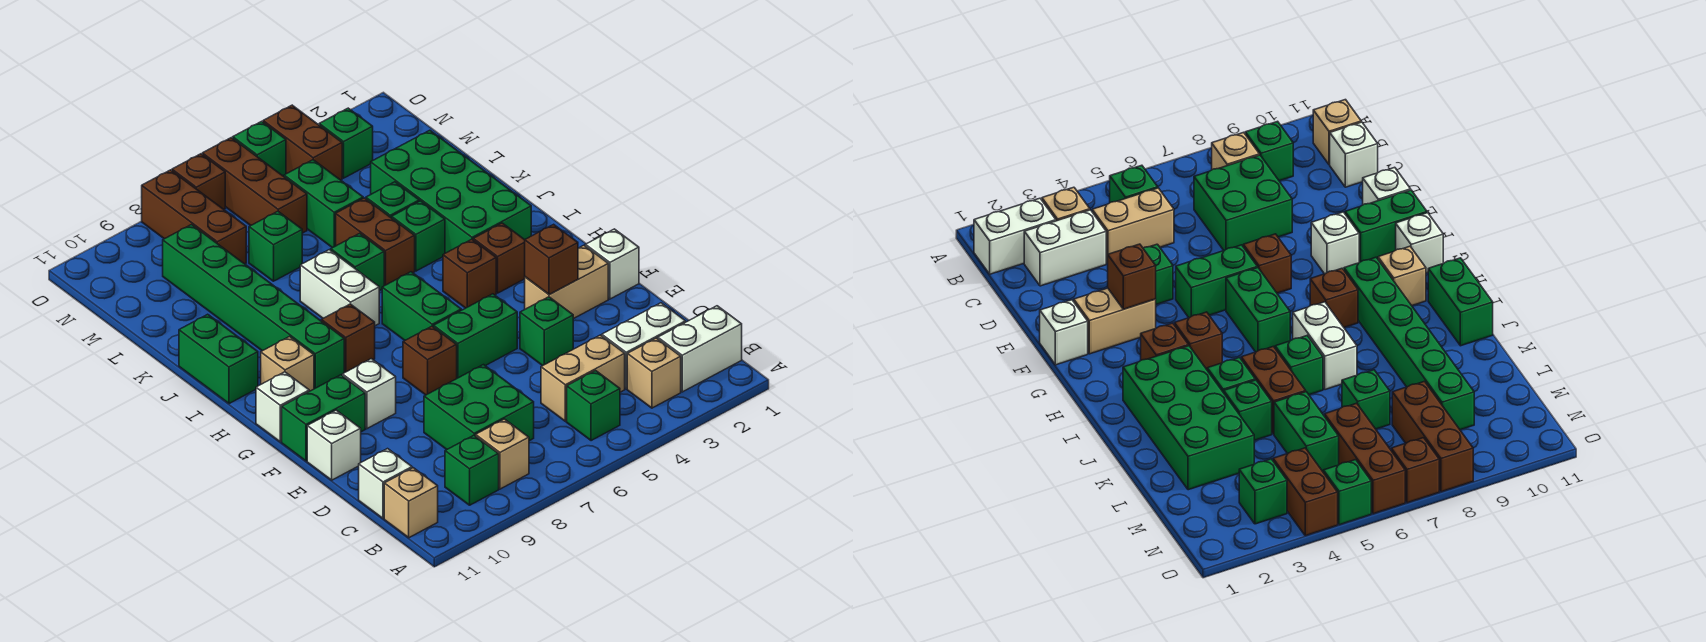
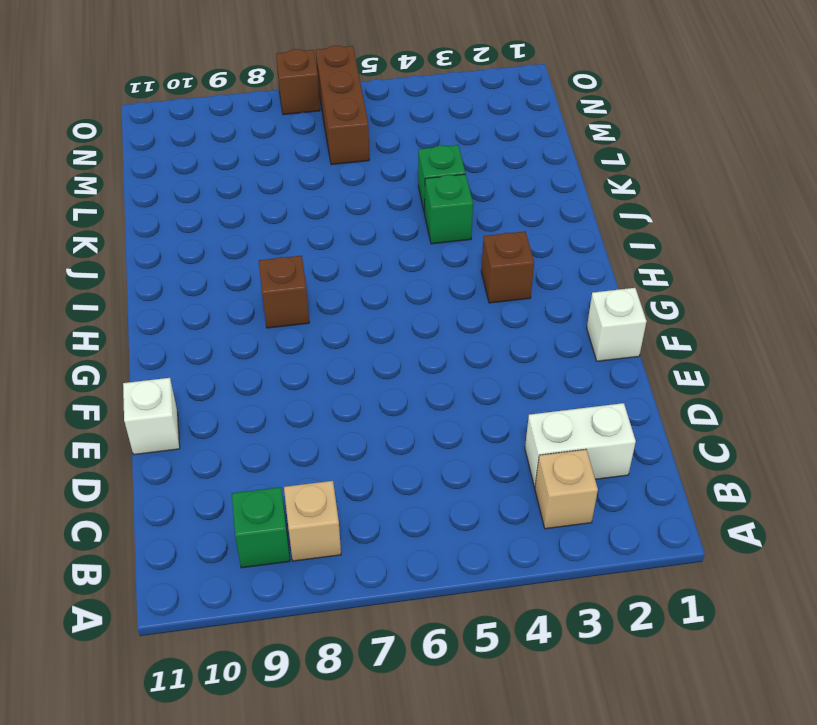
none -> white brick B1:B2 level 1
none -> green brick B5 level 1
none -> tan brick B11 level 1
none -> tan brick C4:C5 level 1

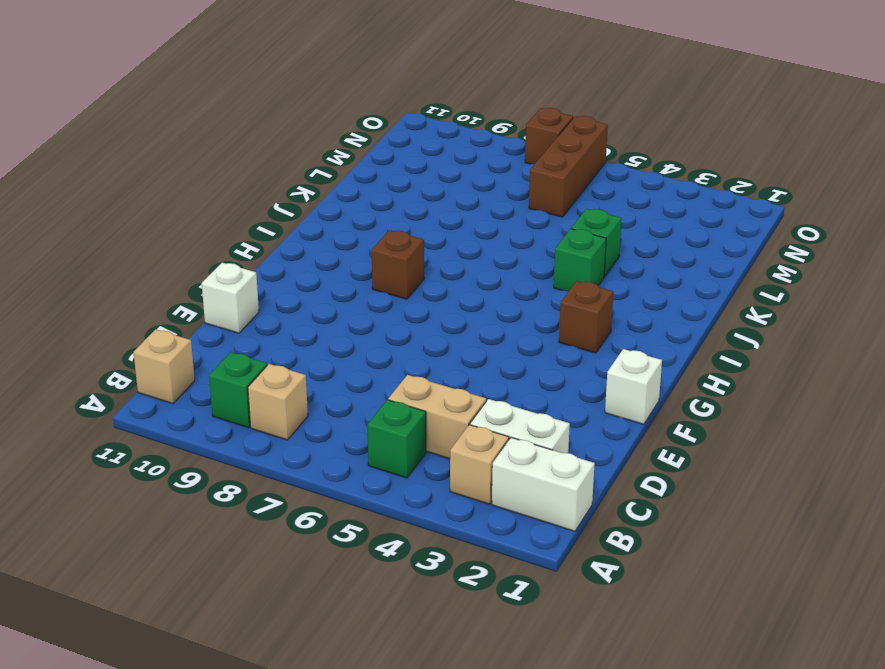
none -> green brick C7:D8 level 1
none -> white brick C11 level 1
none -> green brick E4 level 1
none -> tan brick F2:F3 level 1

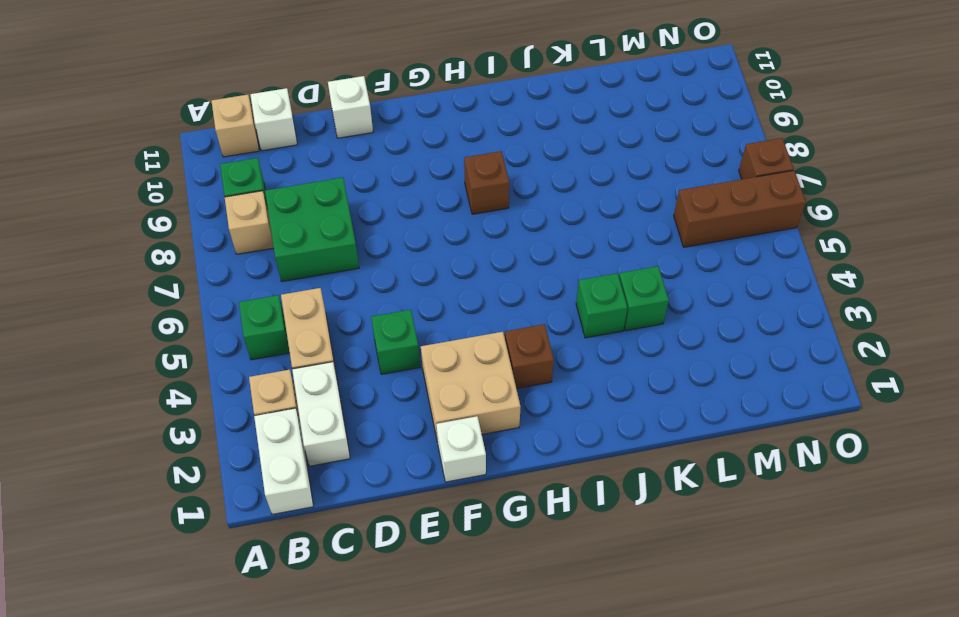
tan brick F2:G3 level 1 -> tan brick F2:F3 level 1
none -> green brick F5:F6 level 1
none -> brown brick F7 level 1
none -> white brick F9 level 1
none -> green brick F10:F11 level 1

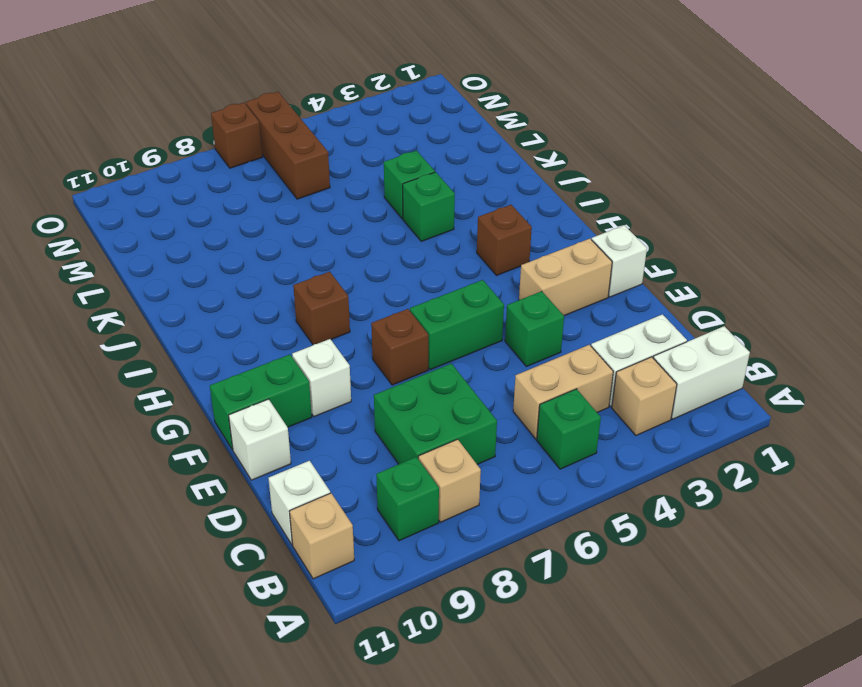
none -> green brick G6:H6 level 1
none -> white brick G11 level 1
none -> brown brick H4 level 1
none -> green brick H9:M9 level 1

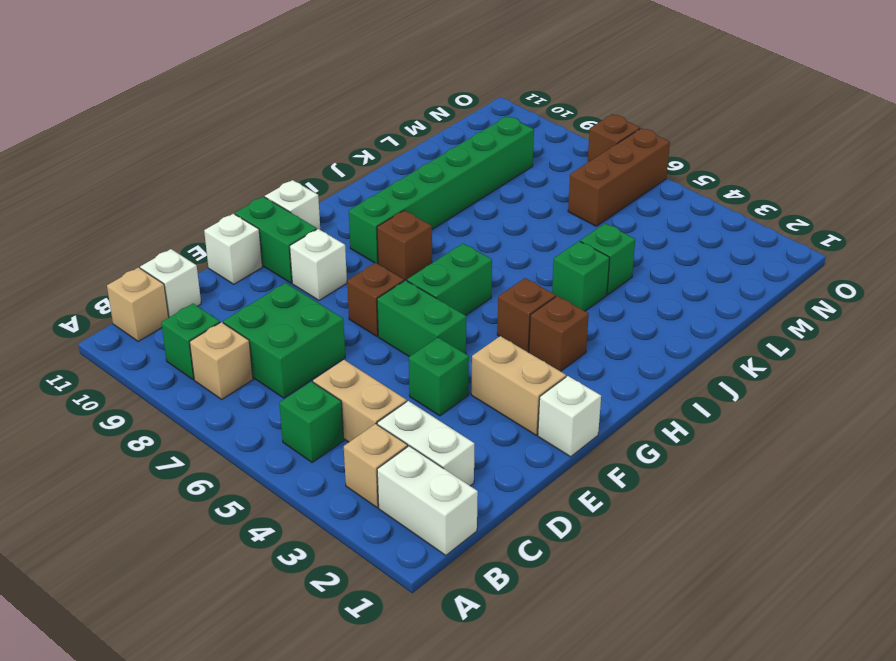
none -> tan brick H10 level 1
none -> green brick I2:L3 level 1
none -> white brick I7:J7 level 1
none -> green brick I11:J11 level 1

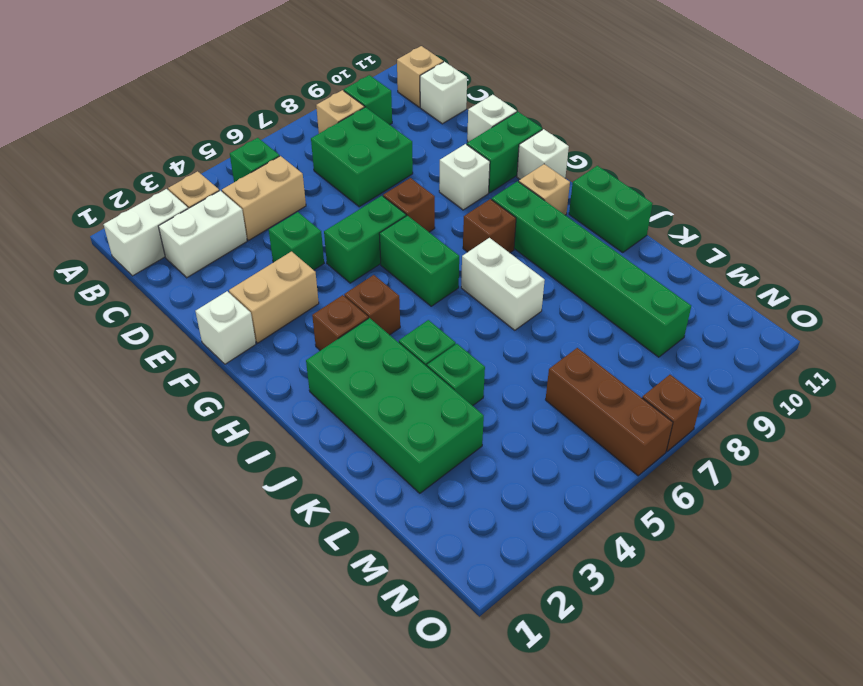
none -> brown brick J5:K5 level 1
none -> green brick J6 level 1
none -> green brick L5:M5 level 1
none -> green brick L7 level 1

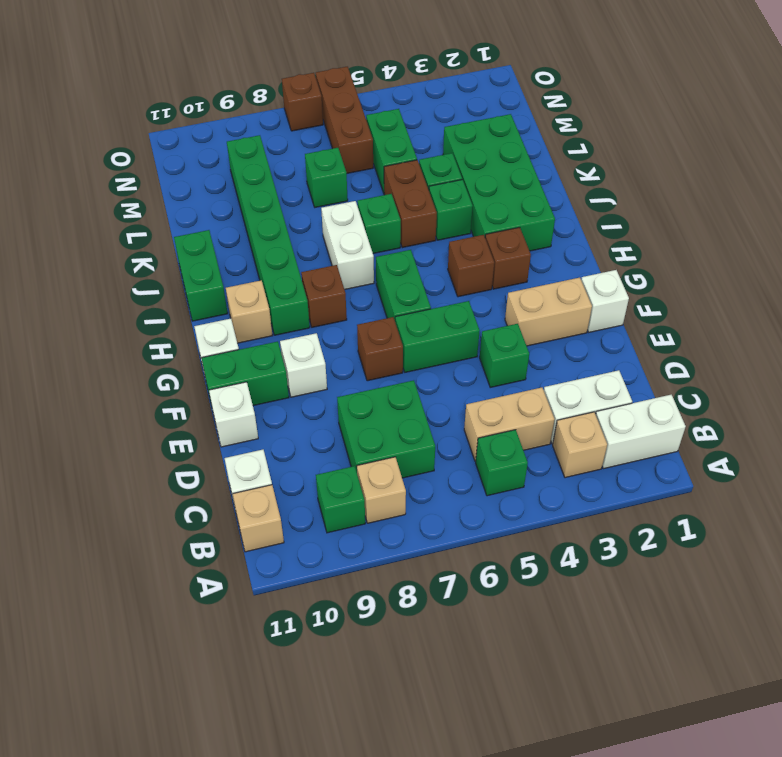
none -> brown brick M8:O8 level 1
none -> green brick N3 level 1
none -> brown brick N4:O4 level 1
none -> green brick O5 level 1

